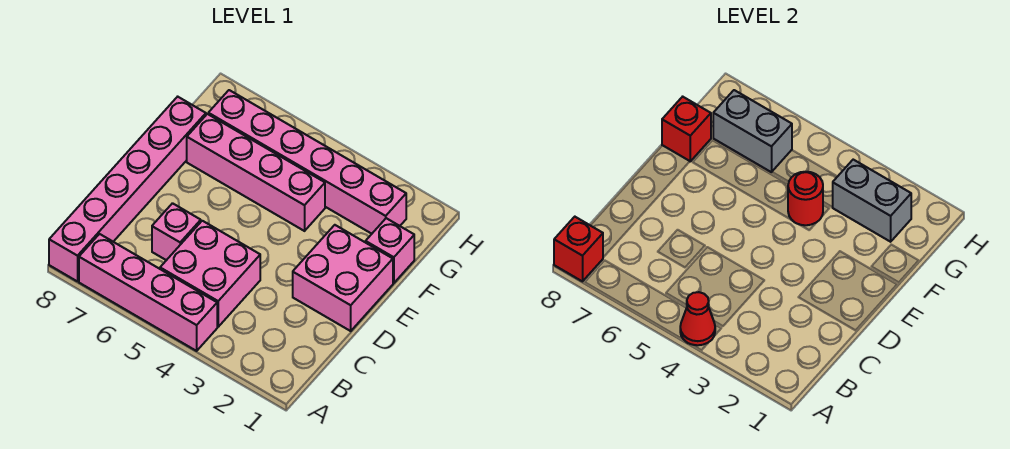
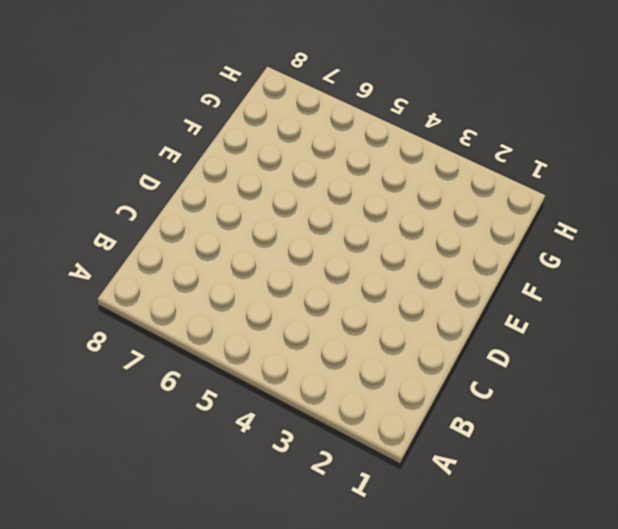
none -> pink brick A4:A7 level 1
none -> pink brick A8:F8 level 1
none -> pink brick B4:C5 level 1

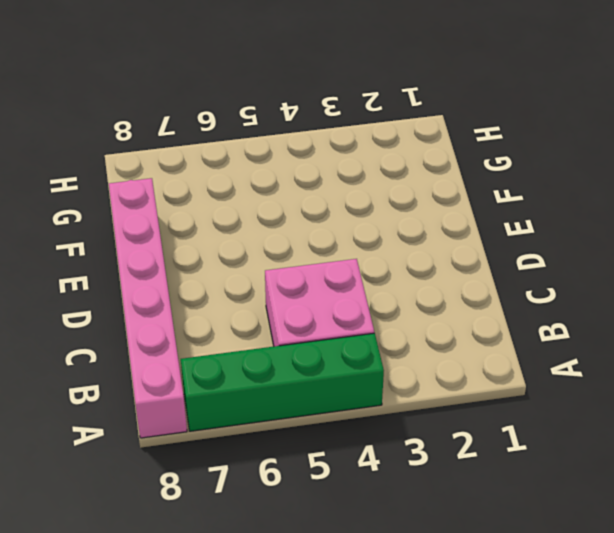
green brick A4:A7 level 1 -> pink brick A4:A7 level 1
none -> pink brick C6 level 1
none -> pink brick D1:E2 level 1
none -> pink brick F1 level 1

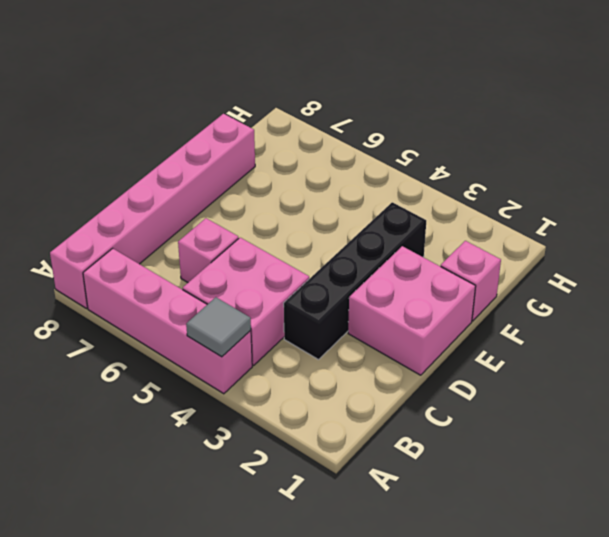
grey tile A4 level 2 -> red cone A4 level 2
black brick C3:F3 level 1 -> none
none -> pink brick F4:F7 level 1
none -> pink brick G2:G7 level 1
none -> red brick A8 level 2

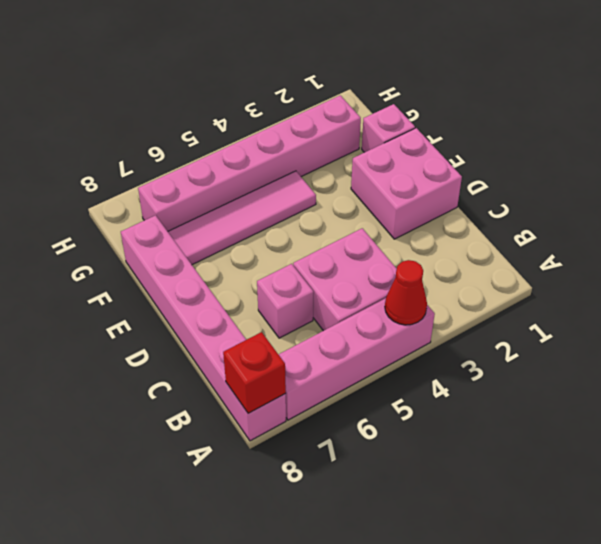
pink tile F4:F7 level 1 -> pink brick F4:F7 level 1
none -> red round brick F4 level 2
none -> red brick F8 level 2
none -> grey brick G2:G3 level 2

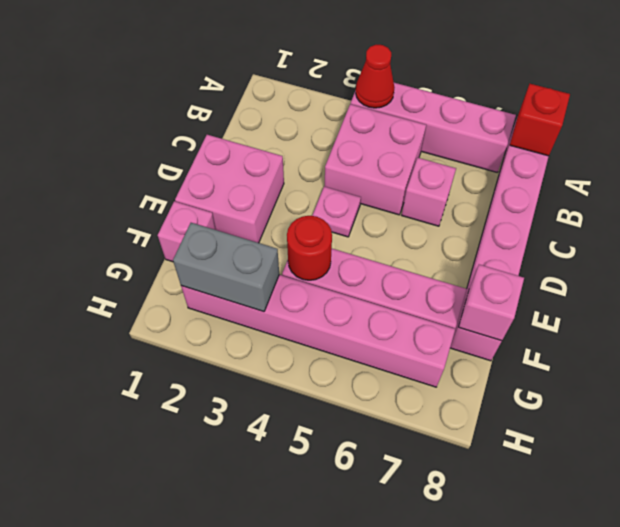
pink plate D4 level 1 -> none
pink brick F8 level 2 -> red brick F8 level 2
none -> grey brick G6:G7 level 2

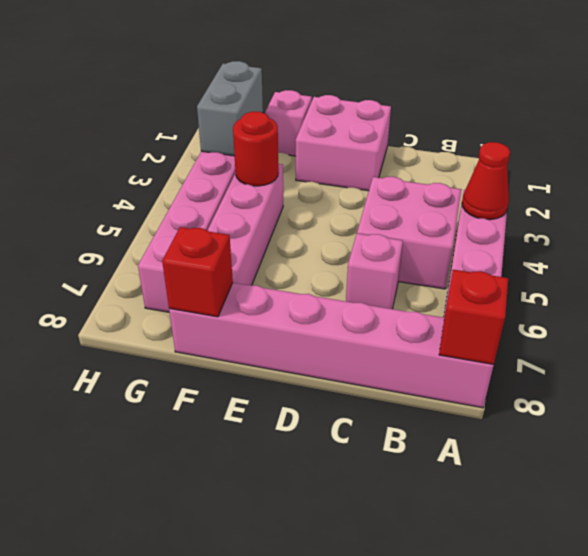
none -> grey brick G6:G7 level 2

